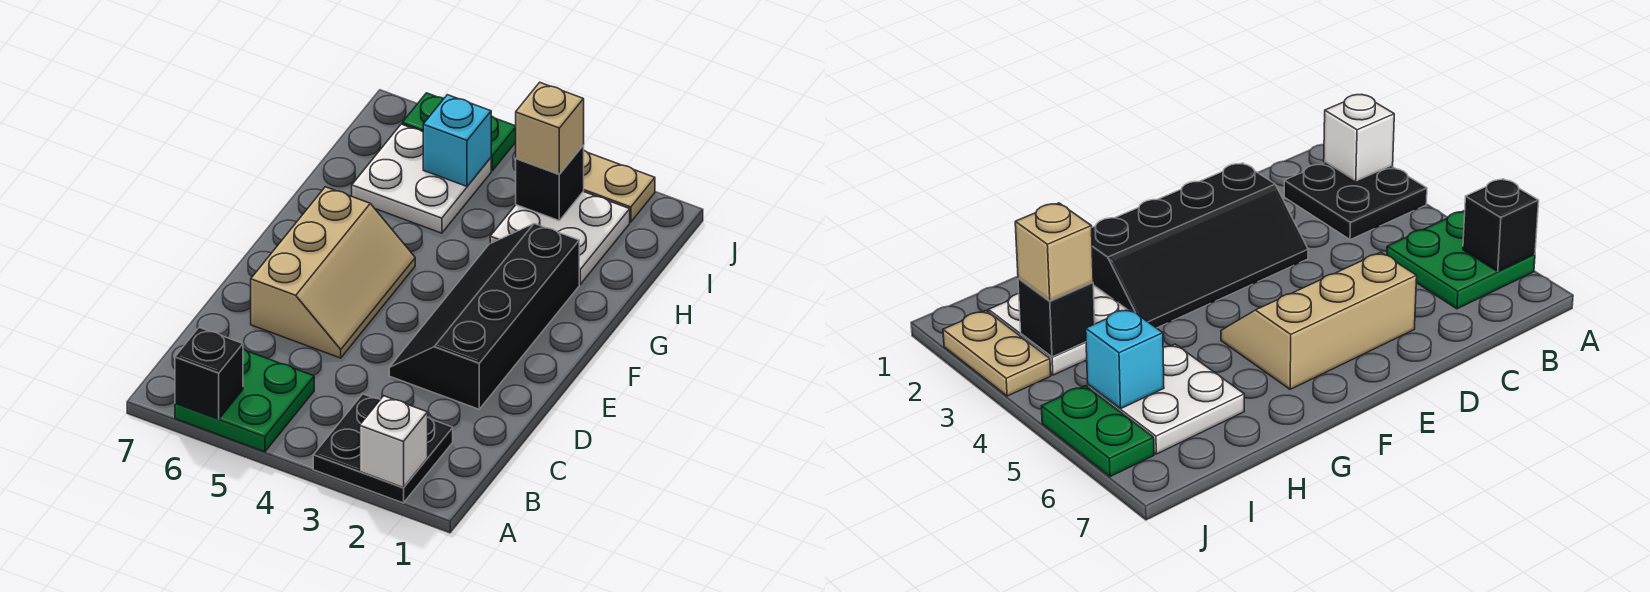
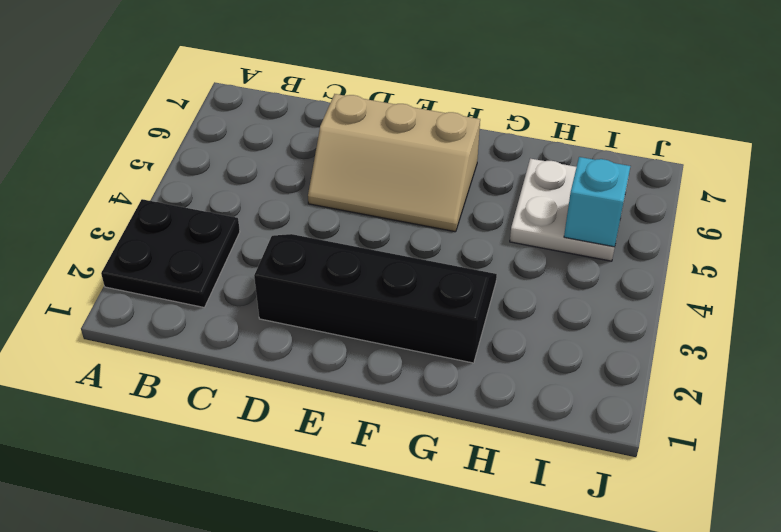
none -> green plate A5:B6 level 1
none -> white plate H2:I3 level 1
none -> tan plate J2:J3 level 1

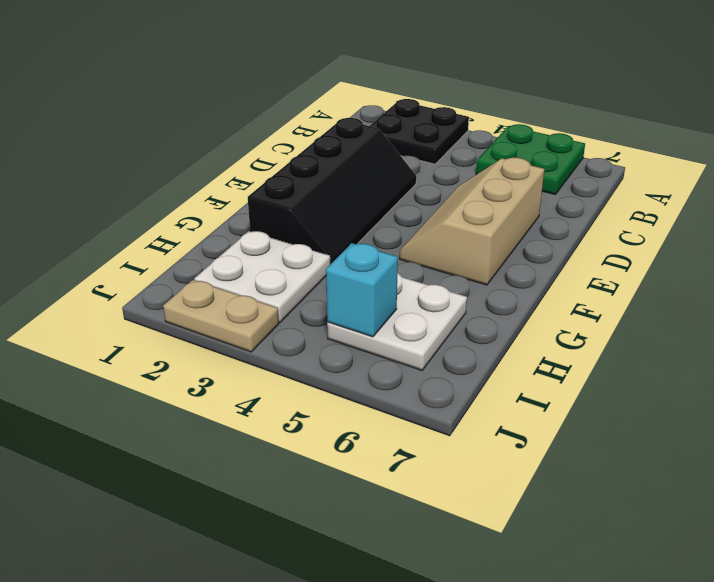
none -> green plate J5:J6 level 1
none -> white brick A2 level 2
none -> black brick A6 level 2

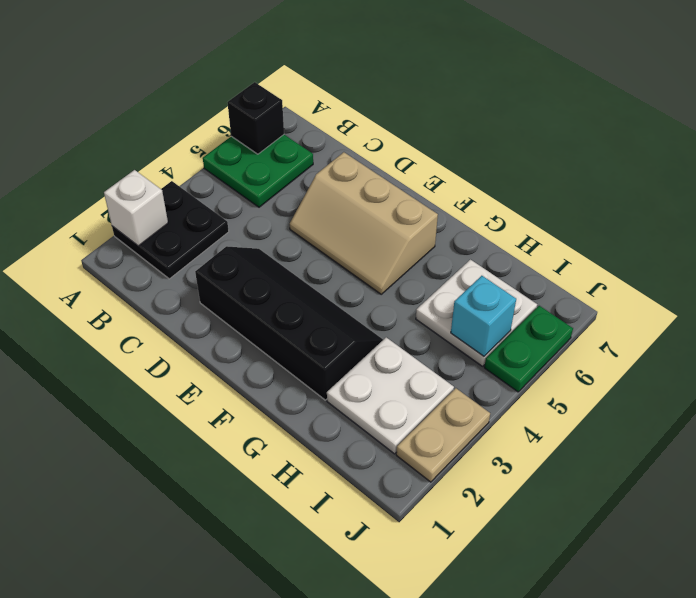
none -> black brick I3 level 2
none -> tan brick I3 level 3

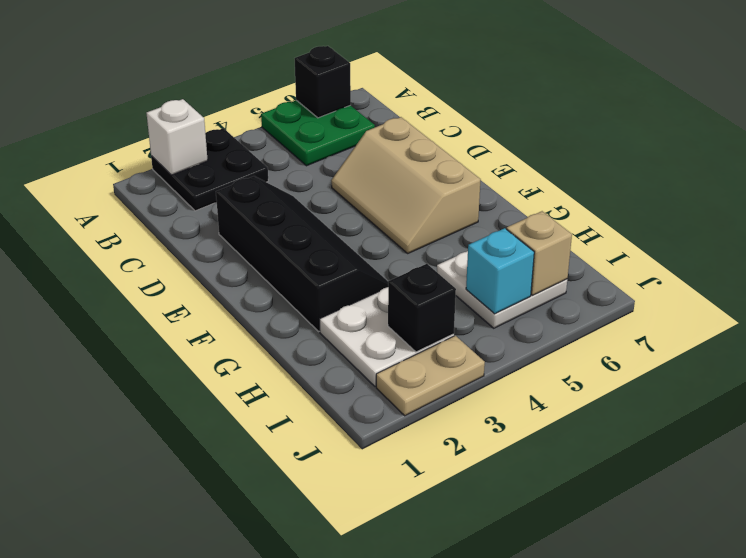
tan brick I6 level 2 -> tan brick I3 level 3
none -> green plate J5:J6 level 1

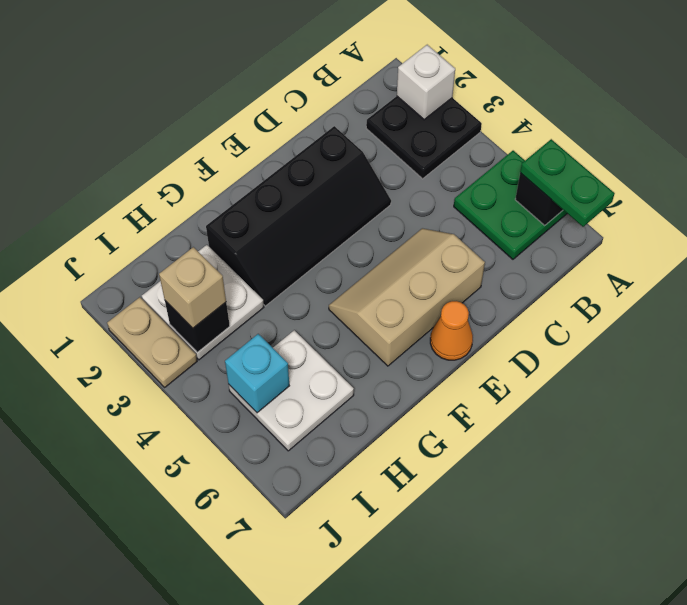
green plate A6:A7 level 3 -> green plate J5:J6 level 1
orange cone E7 level 1 -> none

